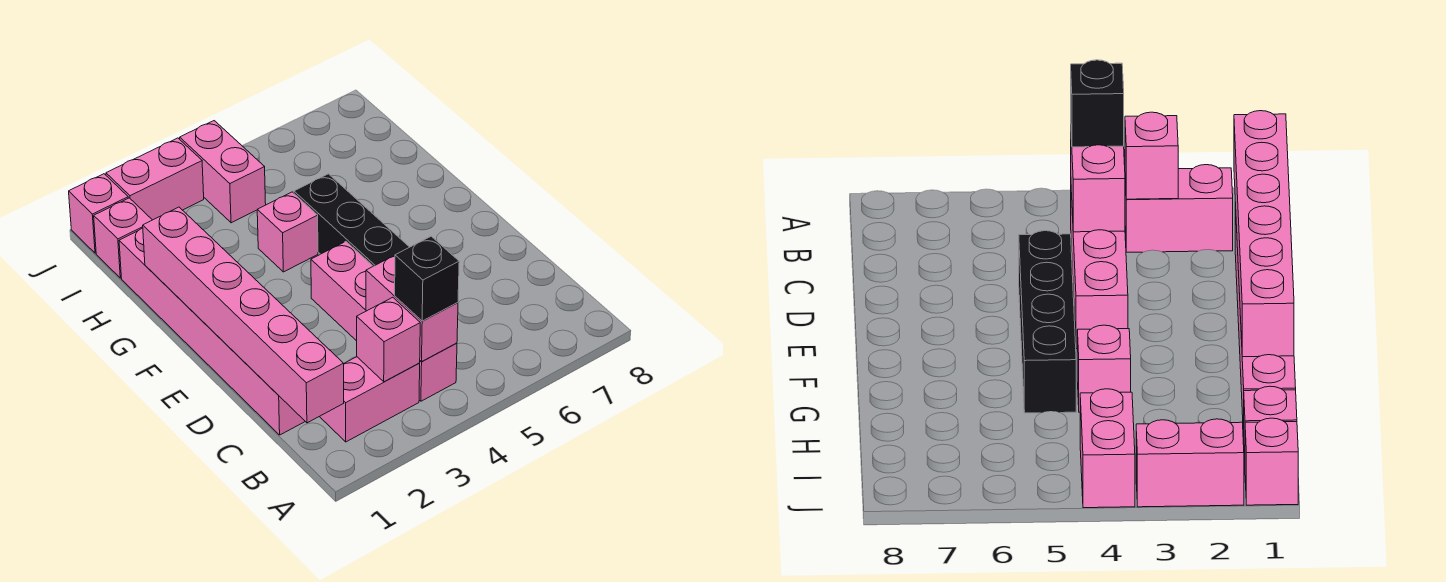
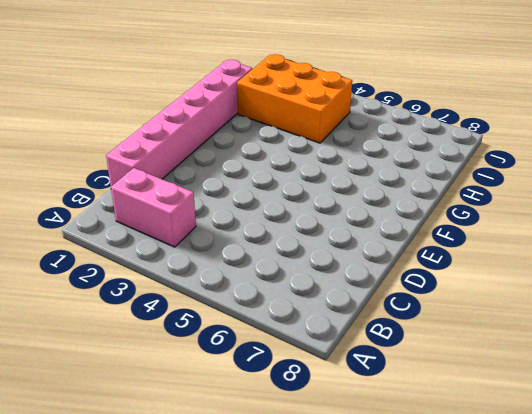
orange brick H2:I4 level 1 -> pink brick I4:J4 level 1
none -> pink brick B4:E4 level 1
none -> black brick D5:G5 level 1
none -> pink brick G4 level 1

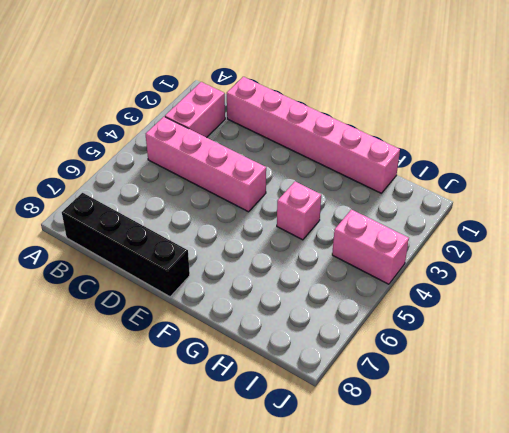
black brick B8:E8 level 1 -> black brick D5:G5 level 1
none -> pink brick I1 level 1
none -> pink brick J1 level 1
none -> pink brick J2:J3 level 1

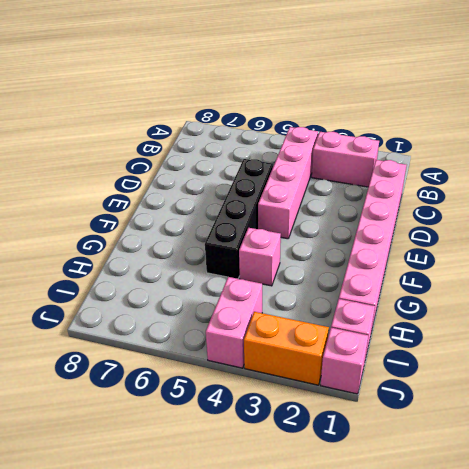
orange brick J2:J3 level 1 -> pink brick J2:J3 level 1
none -> pink brick B1:G1 level 2
none -> pink brick B3 level 2
none -> pink brick B4:C4 level 2

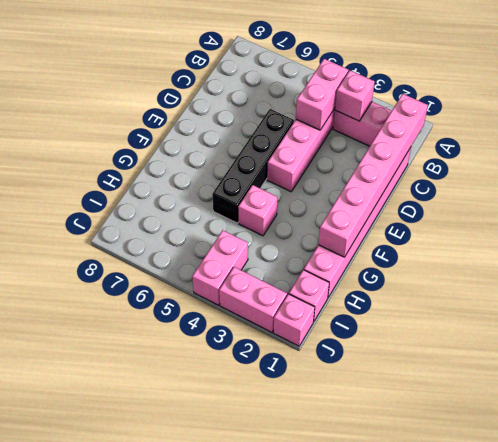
none -> black brick B4 level 3

